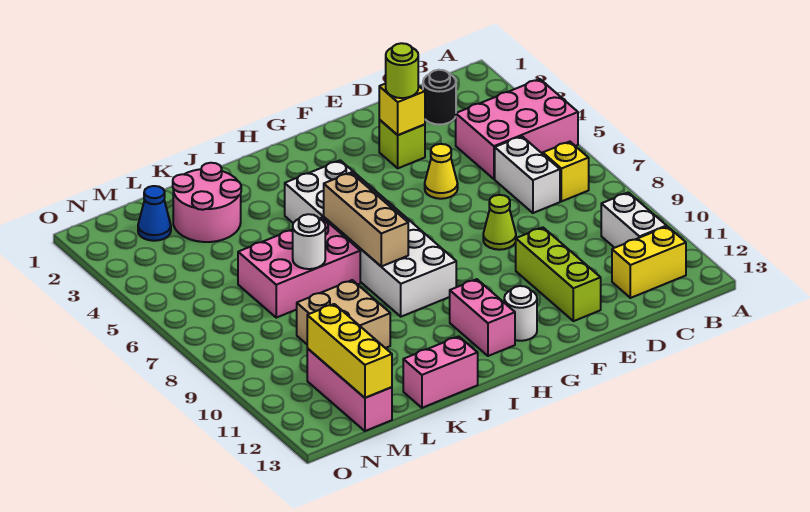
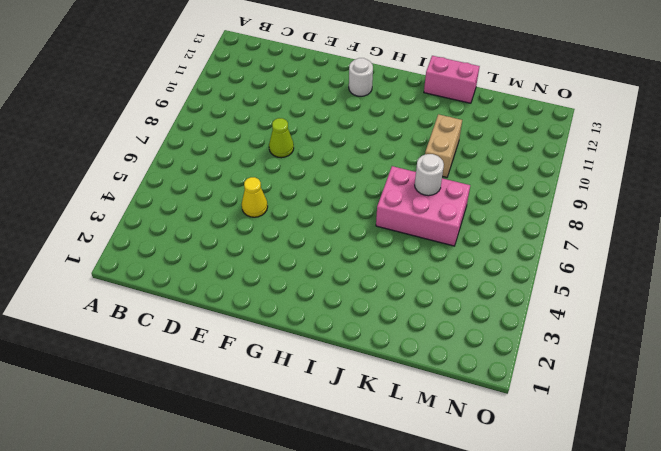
tan brick K9:K10 level 1 -> tan brick K9:L10 level 1
none -> pink brick A4:C5 level 1
none -> yellow brick B7 level 1
none -> white brick B10:B11 level 1

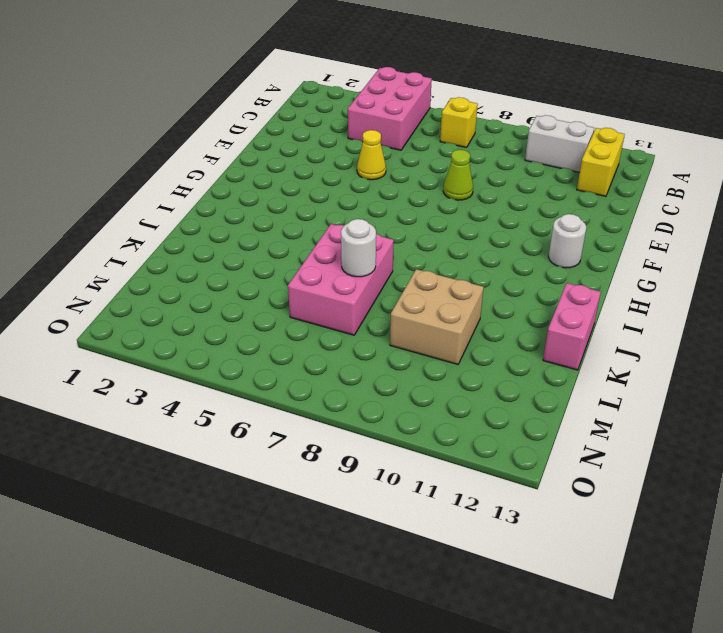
none -> black round brick C2 level 1
none -> white brick C6:C7 level 1
none -> lime brick E3 level 1

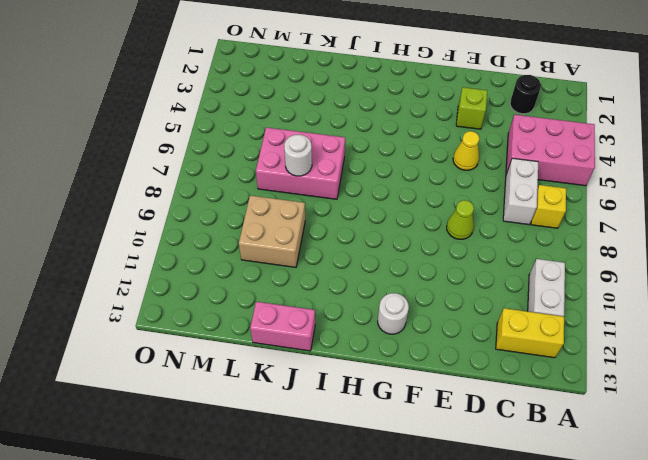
none -> lime brick E10:E12 level 1
none -> white brick H4:I9 level 1
none -> pink brick H11:H12 level 1

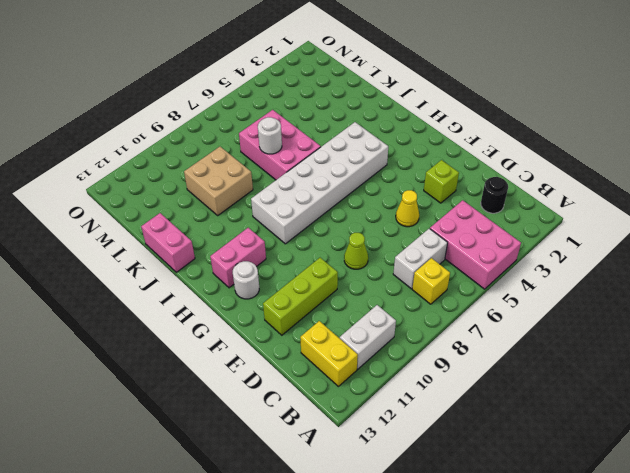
none -> pink round brick K2:L3 level 1
none -> blue cone M2 level 1
none -> pink brick M11:M13 level 1

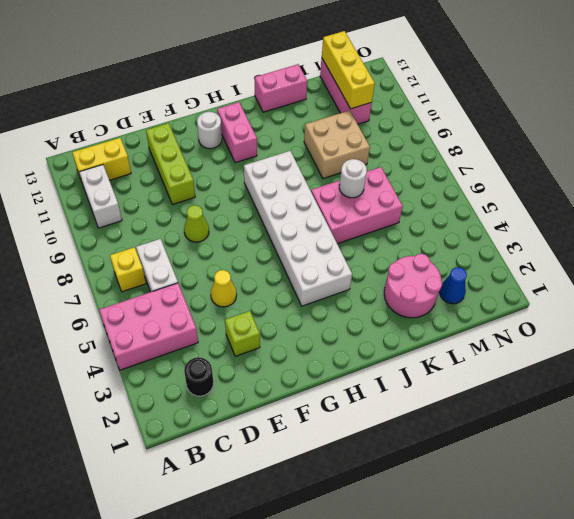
none -> yellow brick E3 level 2
none -> tan brick I6:I8 level 2
none -> lime round brick E3 level 3

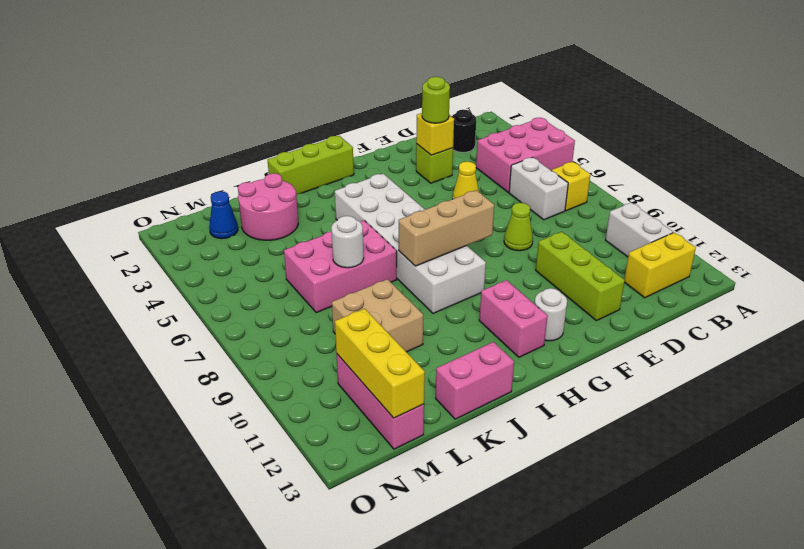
tan brick G8:I8 level 2 -> tan brick I6:I8 level 2
lime brick H1:J1 level 1 -> none

